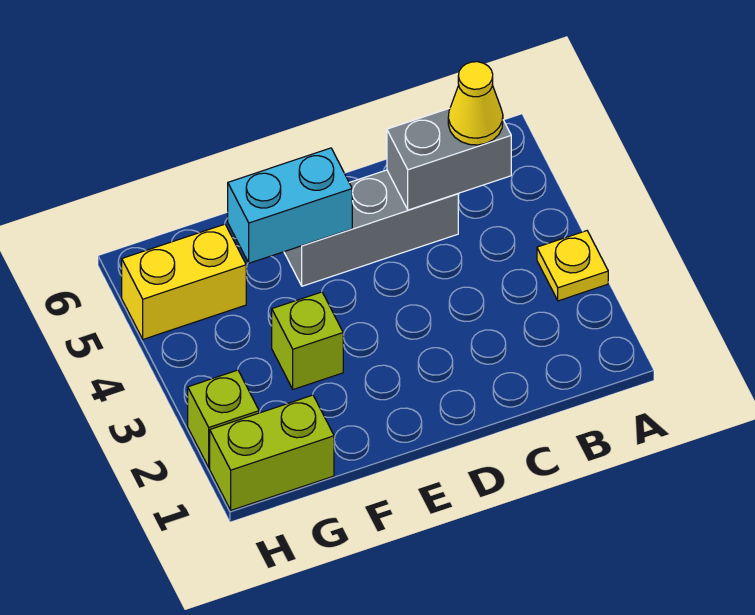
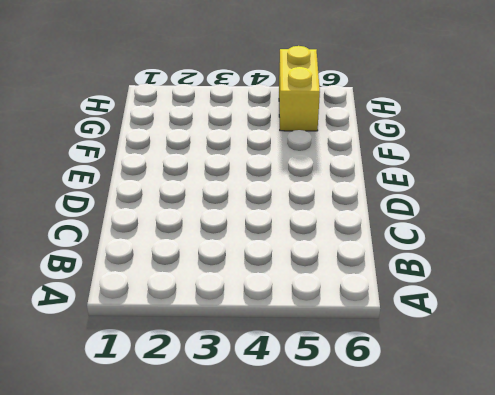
none -> yellow plate A3 level 1
none -> grey brick C5:E5 level 1

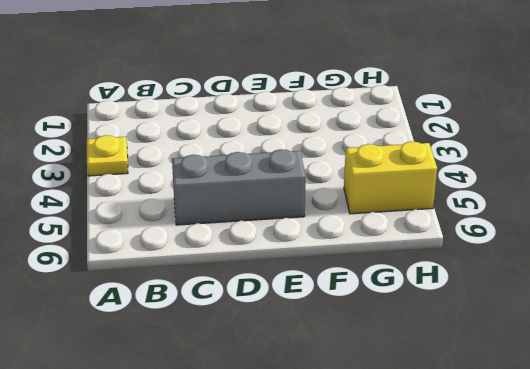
none -> lime brick F3 level 1
none -> lime brick G1:H1 level 1

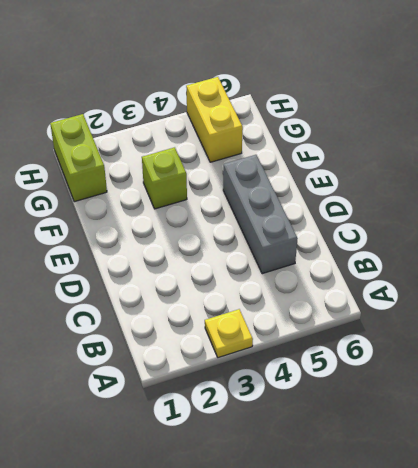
none -> lime brick H2 level 1
none -> grey brick B5:C5 level 2

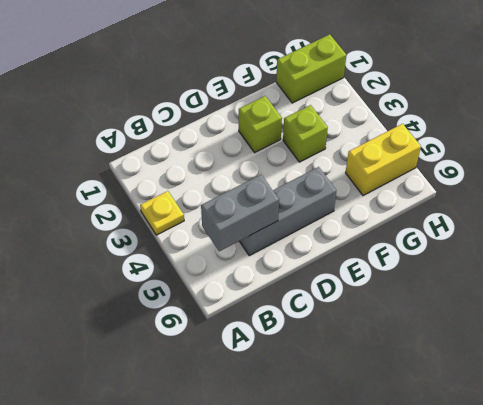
lime brick E2 level 1 -> lime brick H2 level 1
none -> cyan brick E5:F5 level 2
none -> yellow cone B5 level 3

